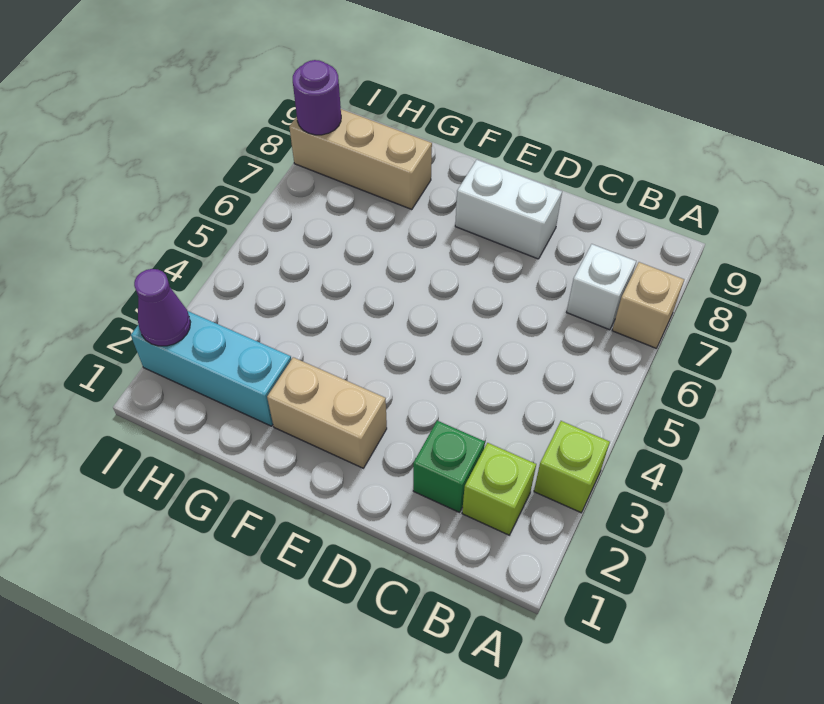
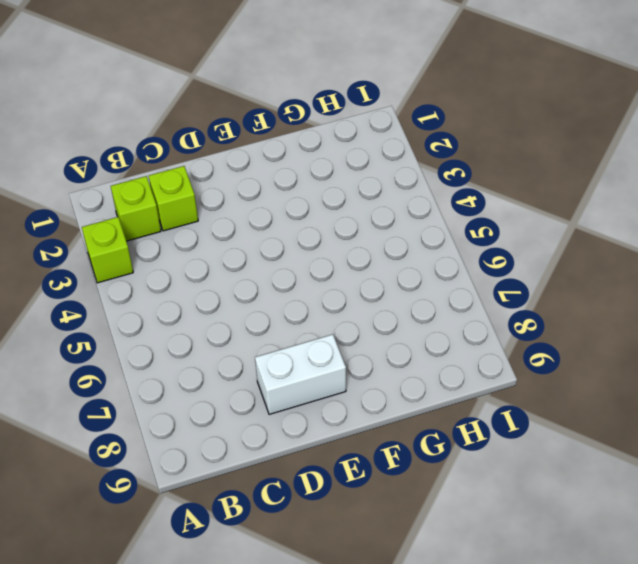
lime brick C2 level 1 -> green brick C2 level 1
none -> tan brick A7 level 1
none -> white brick B7 level 1

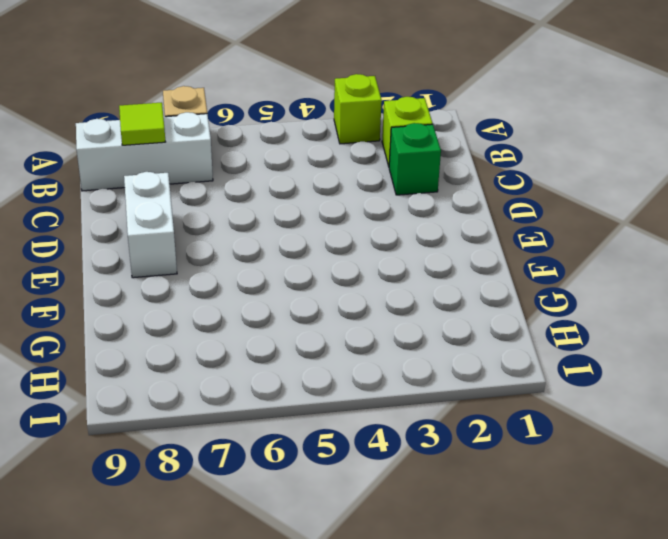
white brick B7:B9 level 1 -> white brick B7 level 1
lime tile B8 level 2 -> none
none -> tan brick E2:F2 level 1
none -> cyan brick G2:I2 level 1

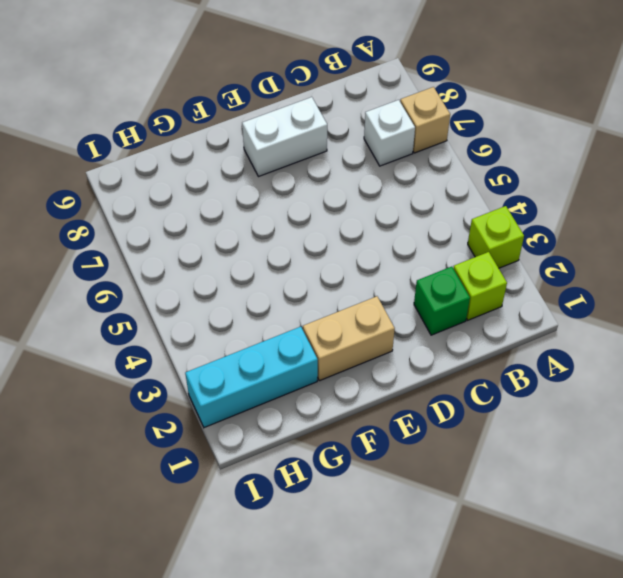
none -> tan brick G8:I8 level 1
none -> purple cone I2 level 2

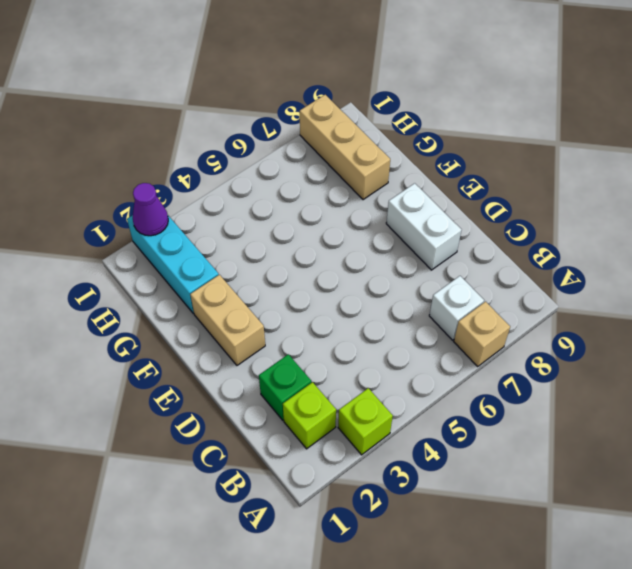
none -> purple round brick I8 level 2

